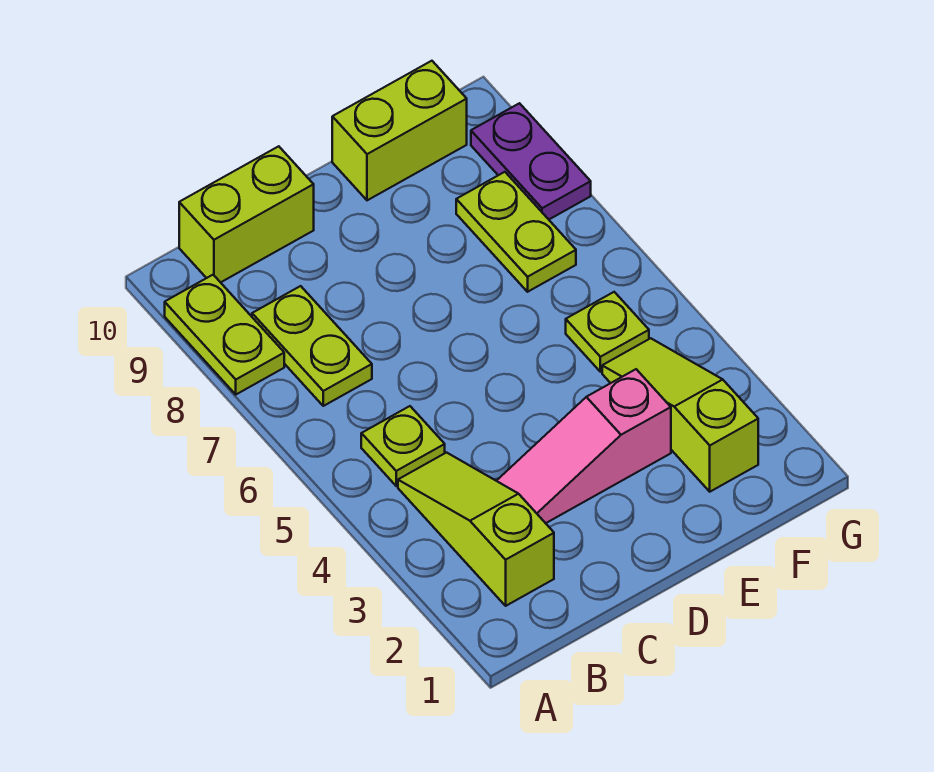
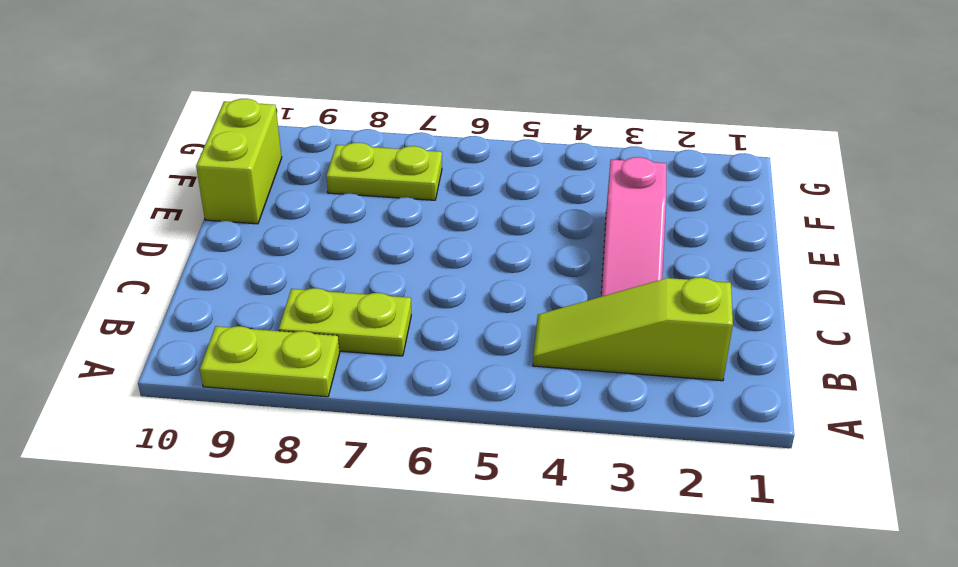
none -> lime plate B5 level 1
none -> lime brick B10:C10 level 1

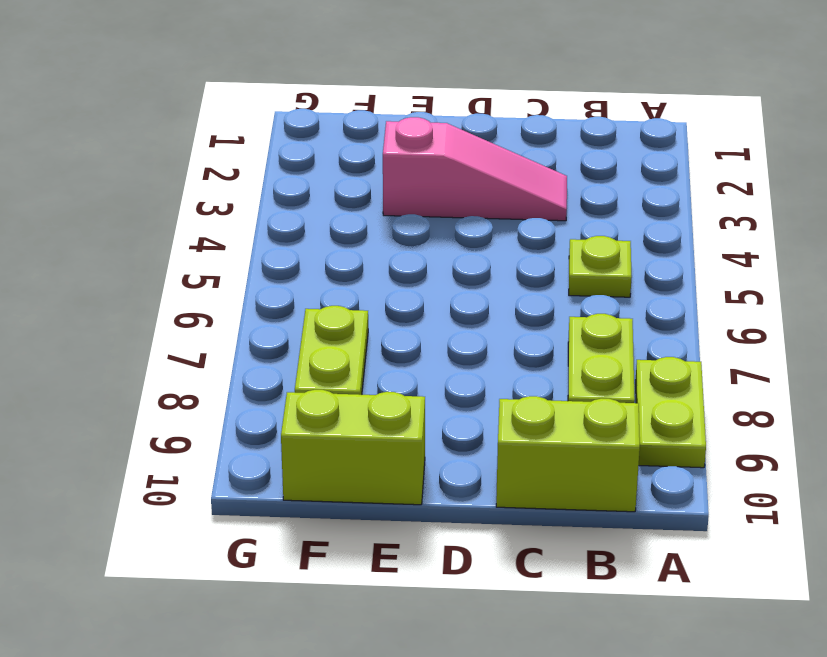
none -> lime slope B2:B4 level 1 top 2
none -> lime slope F2:F4 level 1 top 2

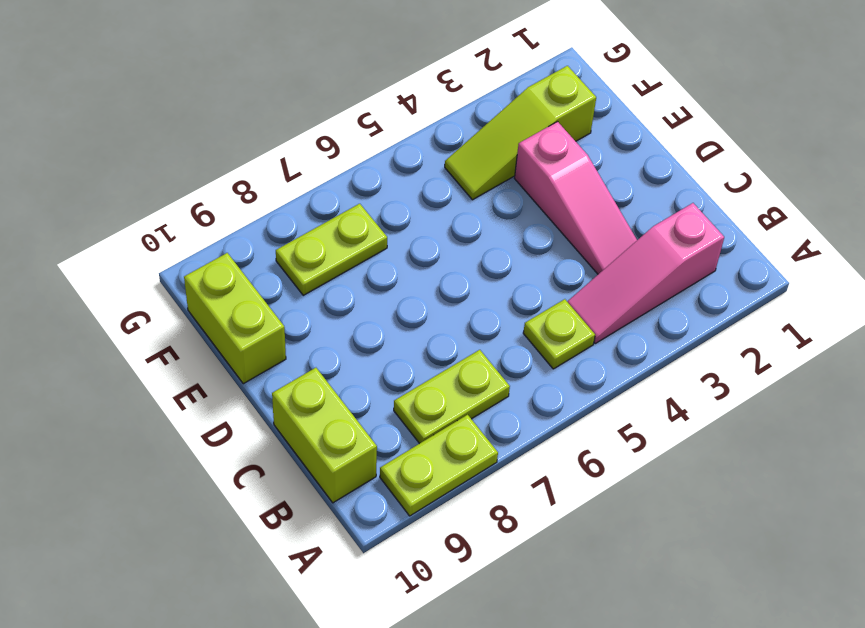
pink slope B2:B4 level 1 top 2 -> lime slope B2:B4 level 1 top 2
none -> lime plate F5 level 1
none -> purple plate G8:G9 level 1

